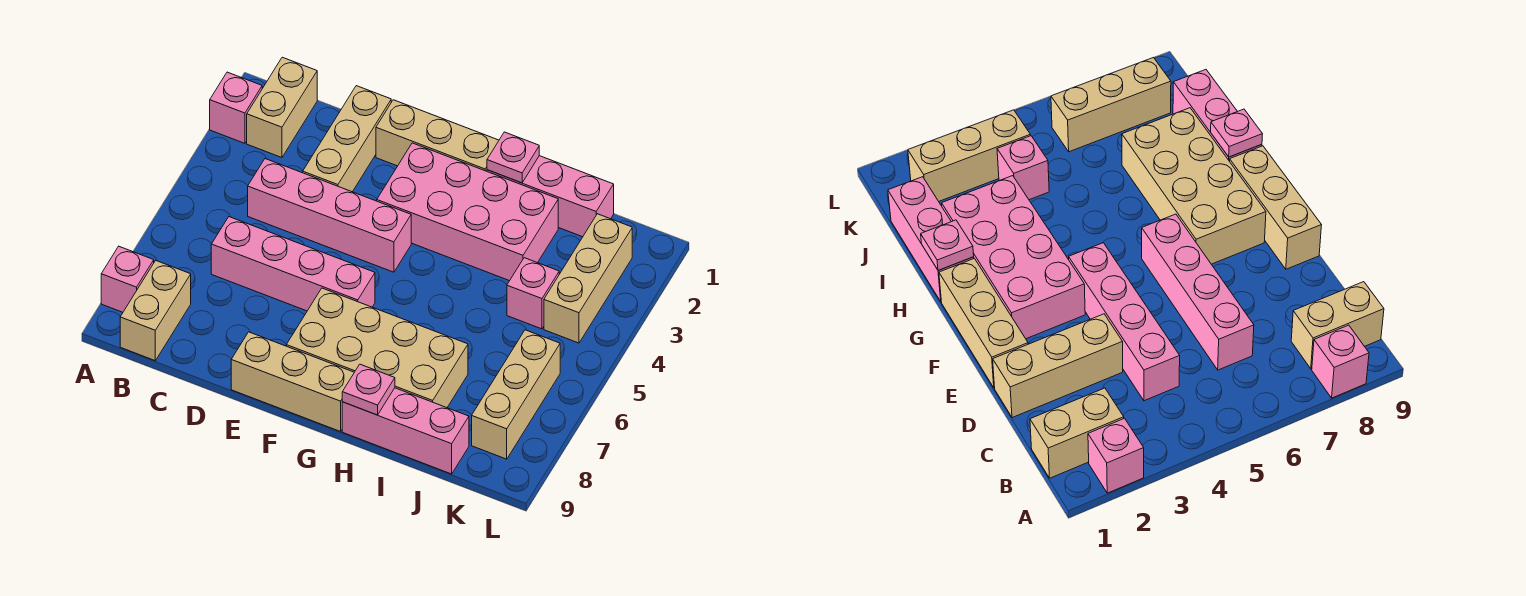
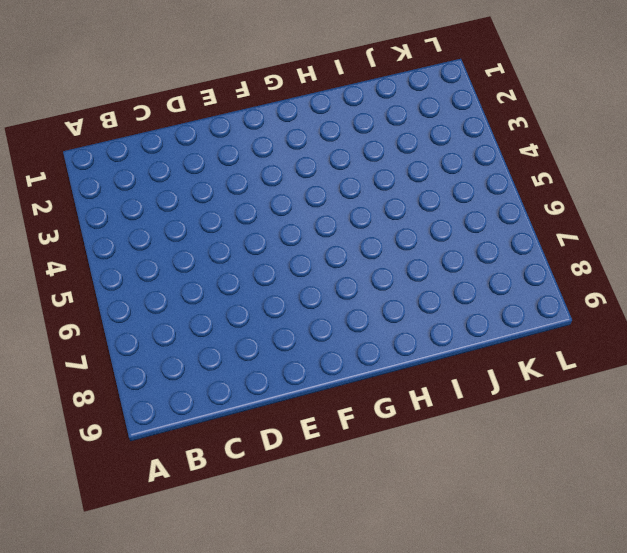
none -> pink brick A2 level 1
none -> pink brick A8 level 1
none -> tan brick B1:B2 level 1

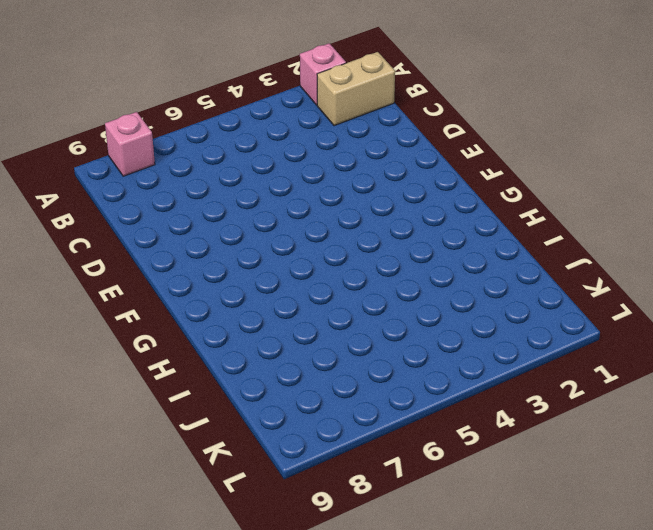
none -> tan brick B8:B9 level 1
none -> pink brick C4:F4 level 1
none -> pink brick C6:F6 level 1

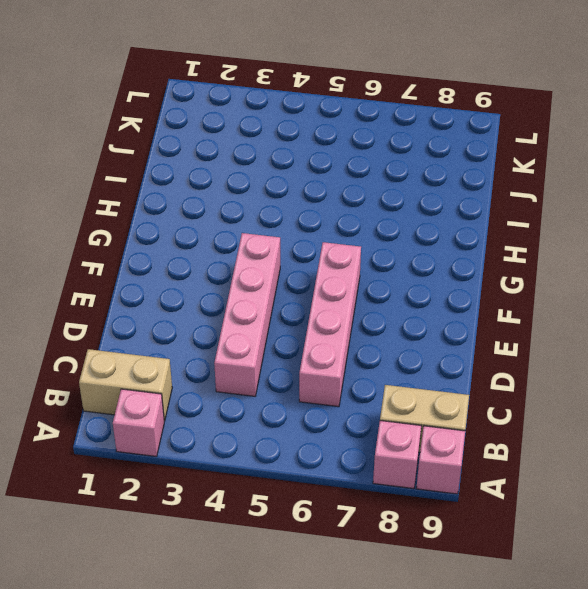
pink brick A9 level 1 -> pink brick J4 level 1
none -> tan brick D1:D3 level 1
none -> tan brick E1:G1 level 1
none -> tan brick E9:G9 level 1

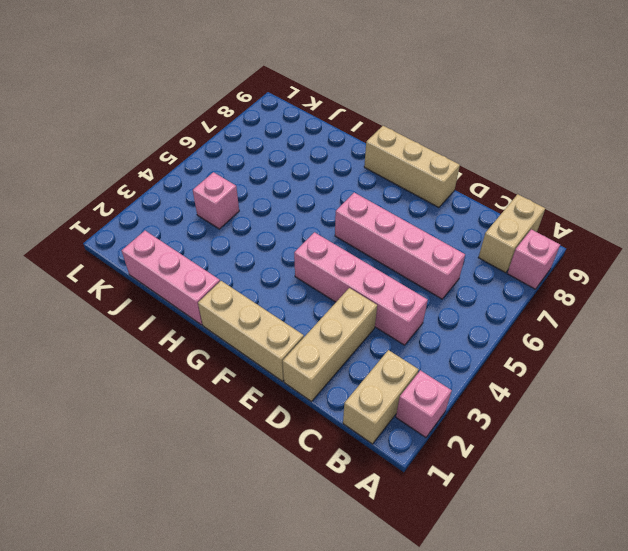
none -> pink brick F2:I3 level 1
none -> tan brick F7:I8 level 1
none -> pink brick H9:J9 level 1

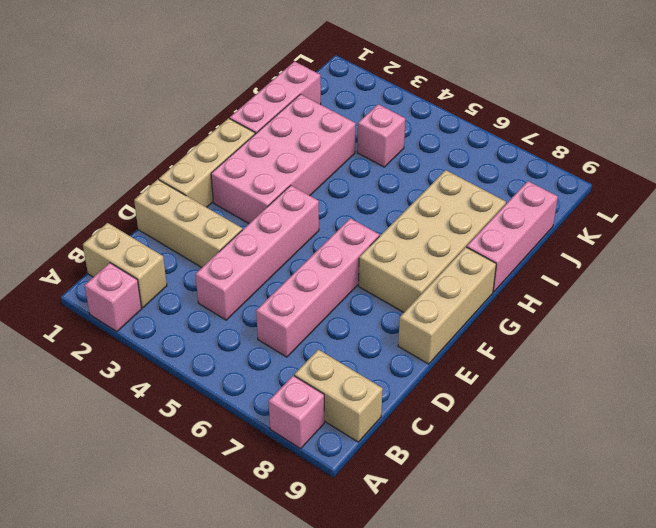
none -> tan brick K2:K4 level 1
none -> tan brick K6:K8 level 1
none -> pink plate H1 level 2

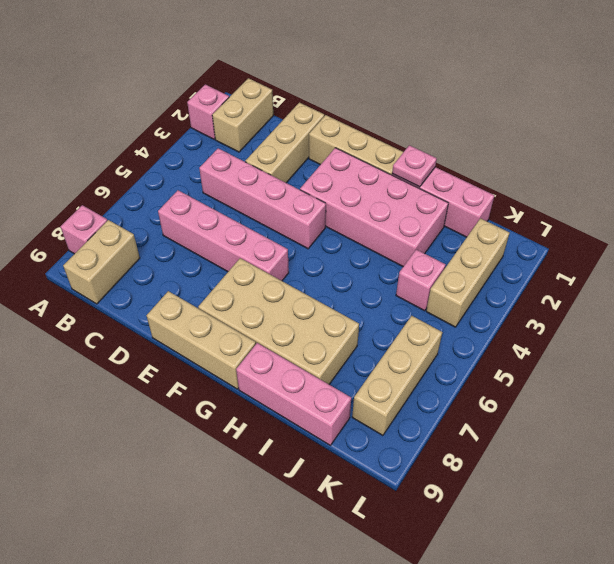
none -> pink plate H9 level 2

